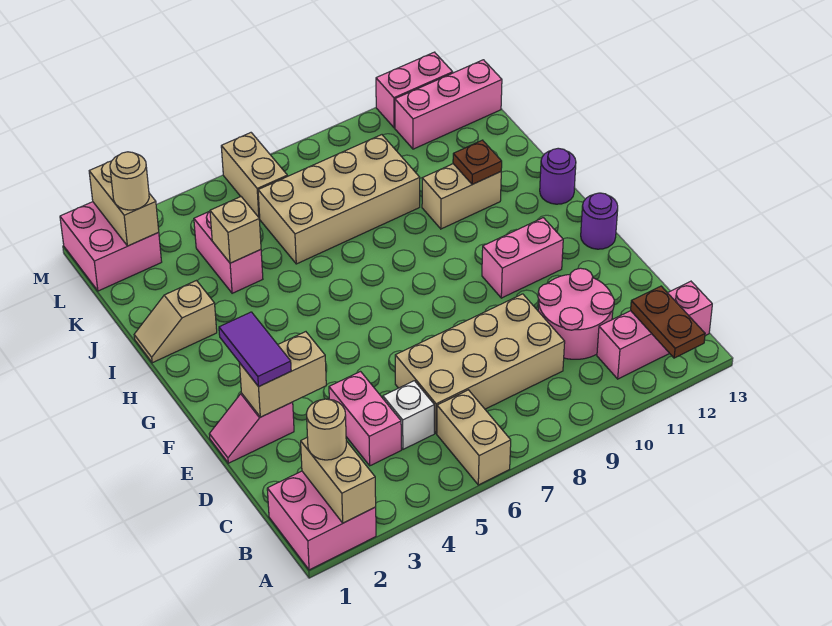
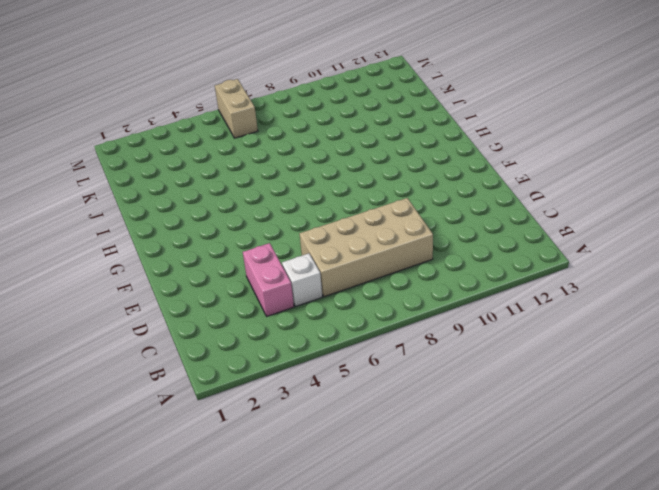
none -> pink brick A1:B2 level 1
none -> tan brick A6:B6 level 1
none -> pink brick B11:B13 level 1

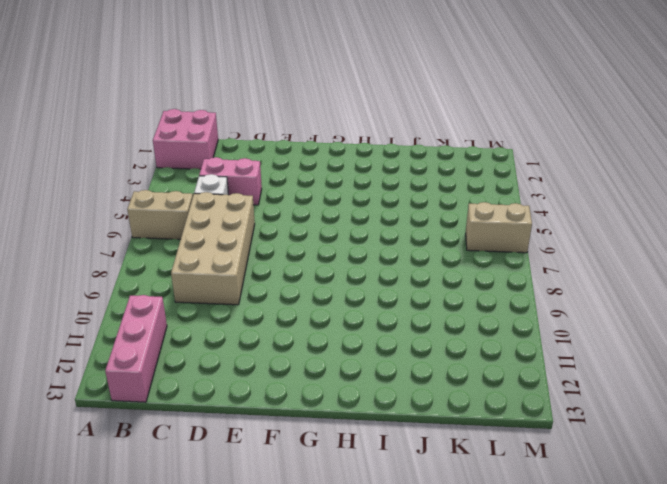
none -> pink round brick C10:D11 level 1
none -> pink slope E1:E2 level 1 top 2
none -> pink brick F10:F11 level 1

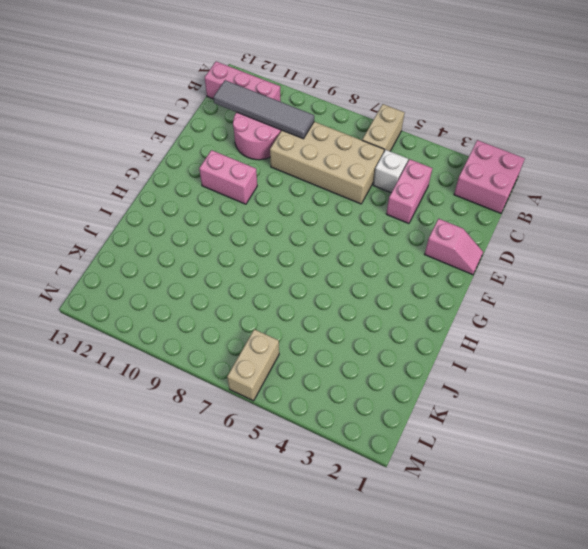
grey tile C9:C12 level 2 -> none
none -> purple round brick F13 level 1
none -> purple round brick H13 level 1
none -> tan slope I1:I2 level 1 top 2

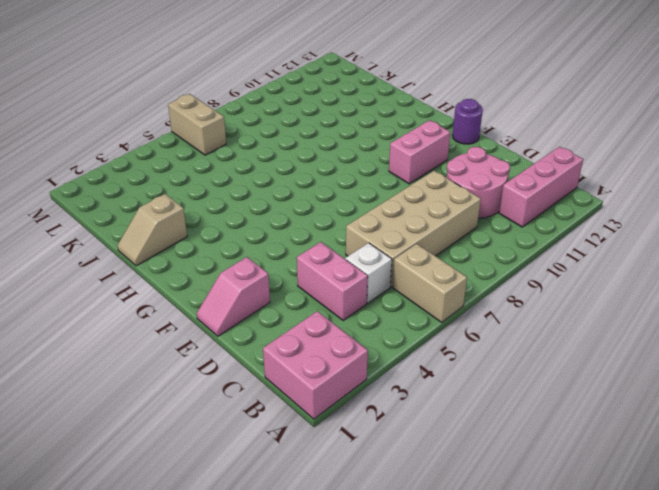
none -> purple round brick H13 level 1
none -> tan brick I10:I11 level 1
none -> pink brick J4:K4 level 1

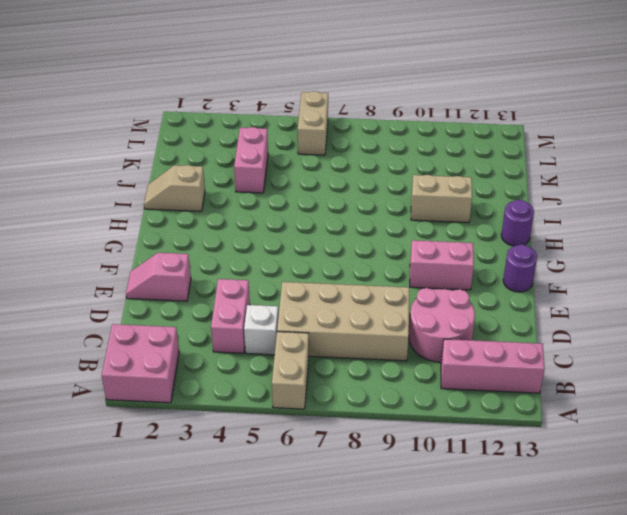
none -> tan brick J6:K9 level 1
none -> pink brick L1:M2 level 1
none -> pink brick L11:L13 level 1

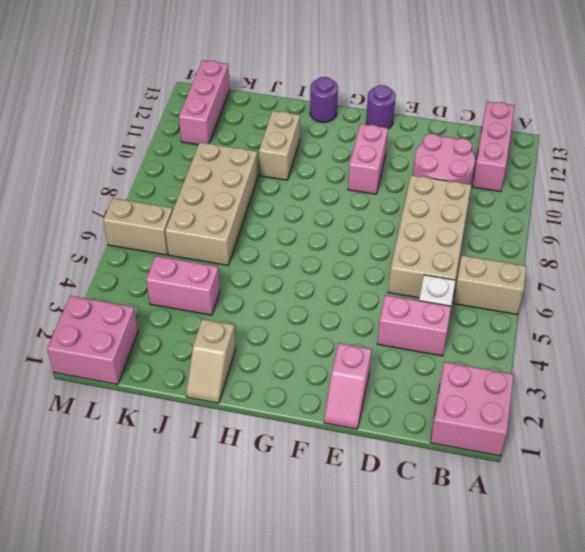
none -> pink brick M11:M12 level 1
none -> tan brick A2:B2 level 2
none -> brown plate A12:B12 level 2

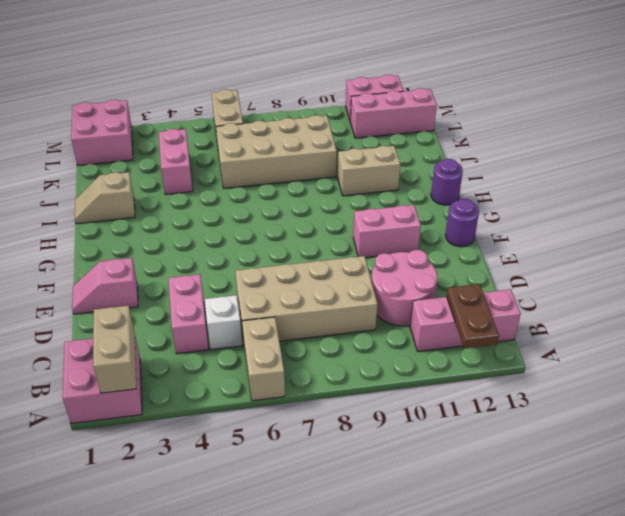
none -> tan brick E2:E3 level 2
none -> brown plate I11 level 2
none -> tan brick J4 level 2

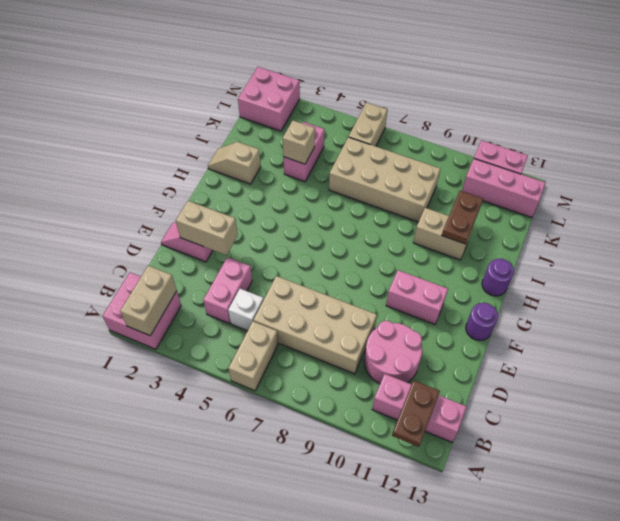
brown plate I11:J11 level 2 -> brown plate I11 level 2
none -> tan brick L2:M2 level 2
none -> tan round brick B2 level 3
none -> purple tile E2:F2 level 3

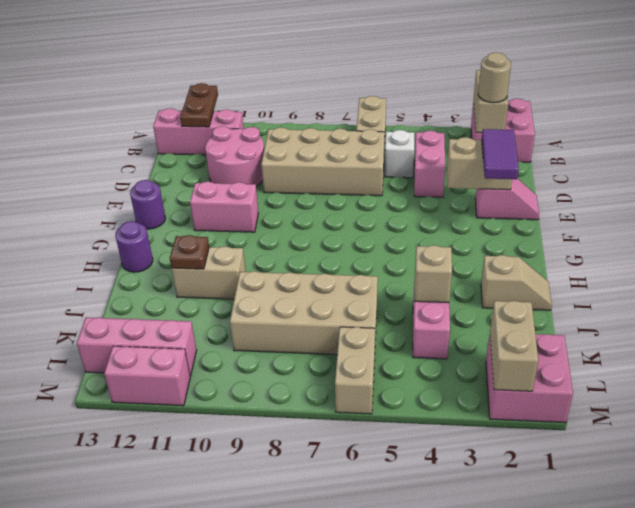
none -> tan round brick L2 level 3

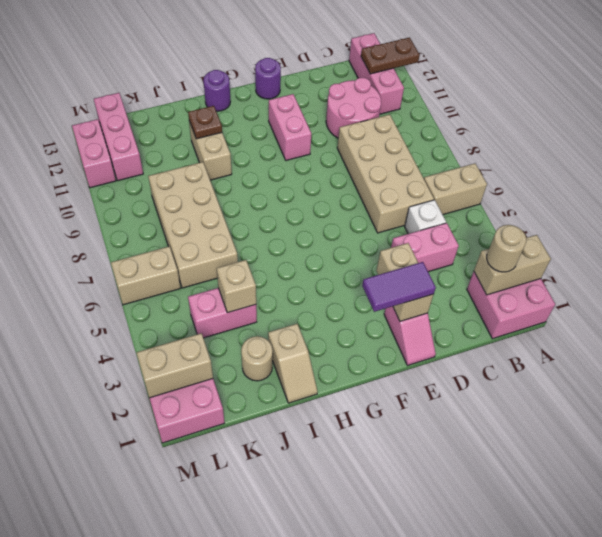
tan round brick J2 level 1 -> tan round brick L2 level 3

